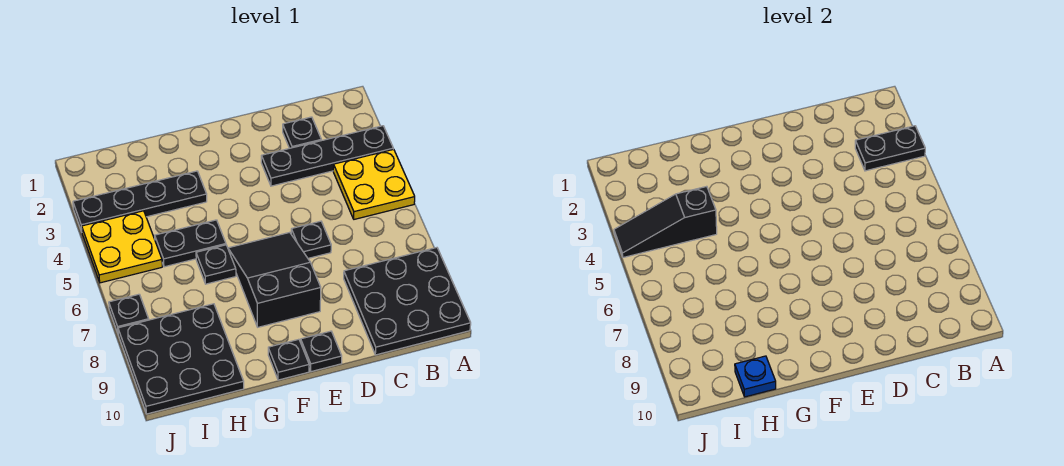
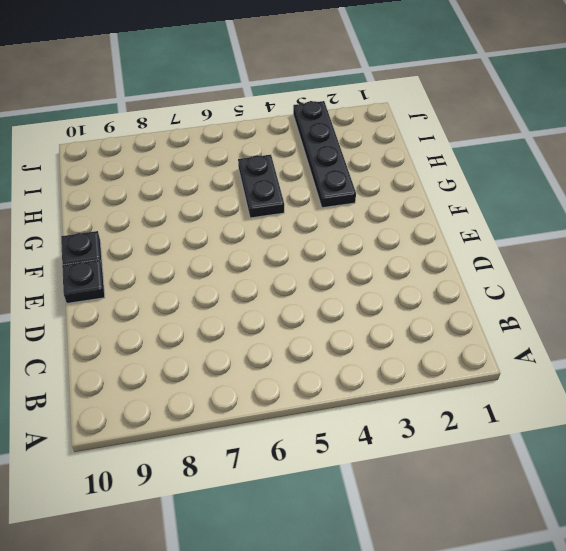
none -> black plate A3:D3 level 1
none -> yellow plate A4:B5 level 1
none -> black plate A8:C10 level 1

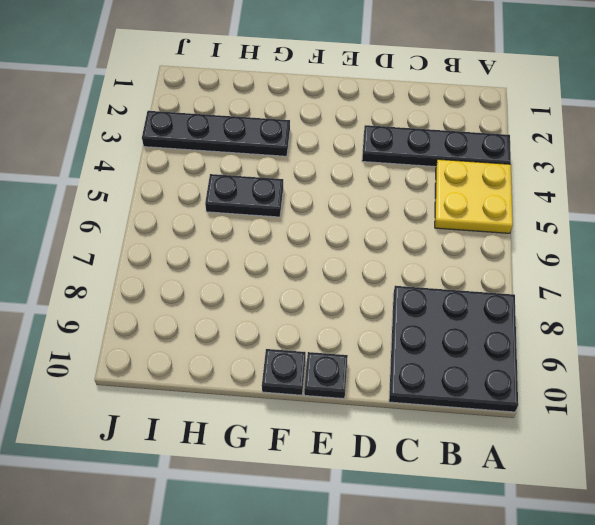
none -> black plate C2 level 1
none -> black plate D6 level 1
none -> black slope E6:F8 level 1 top 8

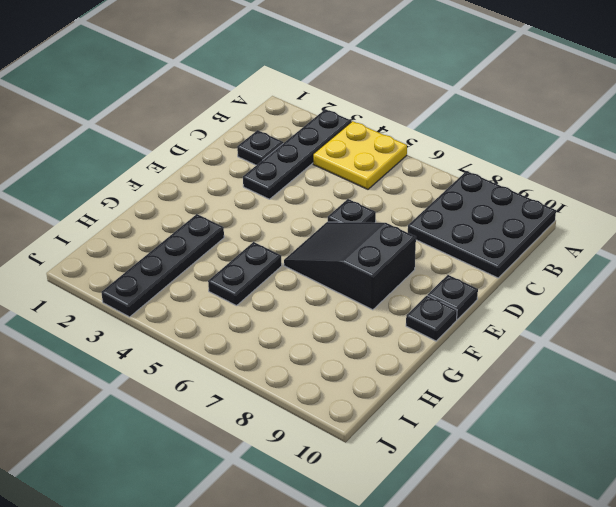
none -> black plate G6 level 1
none -> black plate H8:J10 level 1
none -> yellow plate I4:J5 level 1

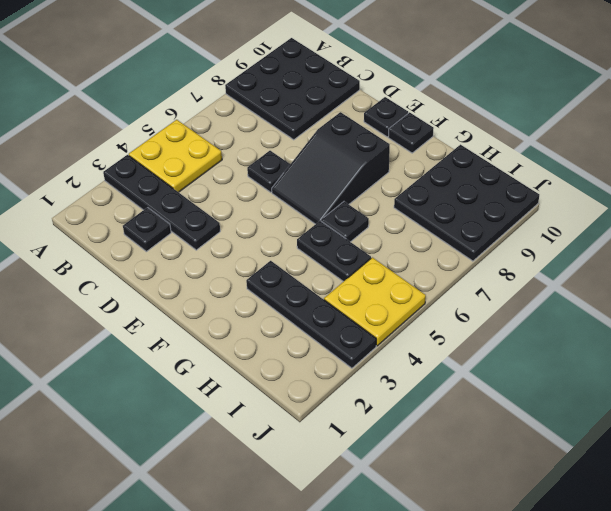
none -> black plate J7 level 1
none -> black plate A3:B3 level 2
none -> black slope H4:J4 level 2 top H

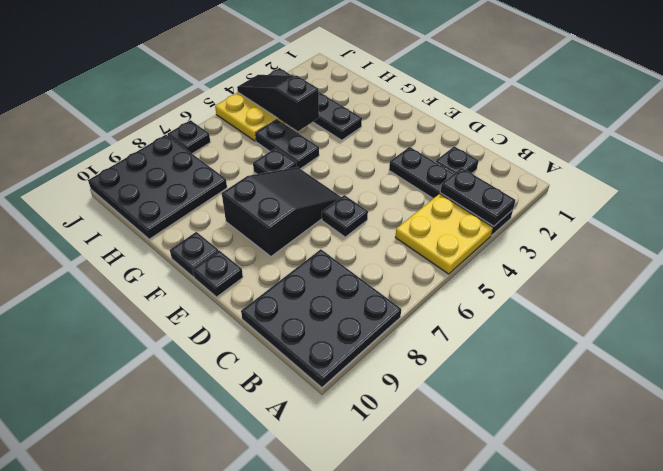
none -> blue plate H10 level 2

